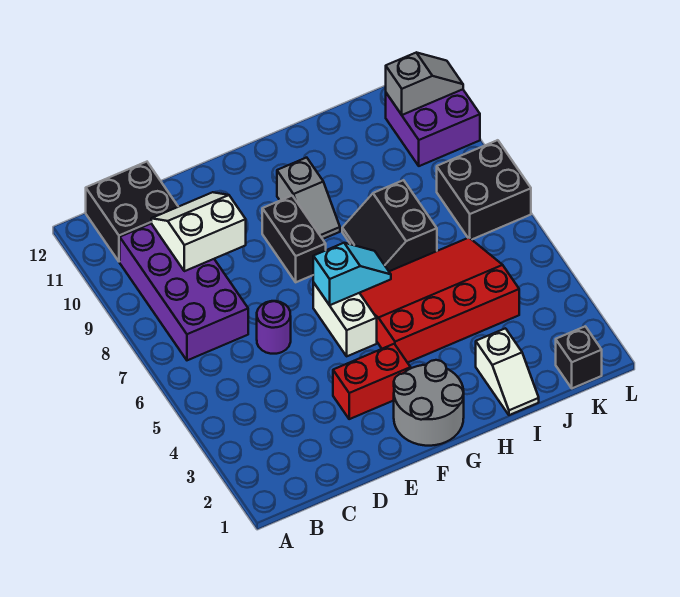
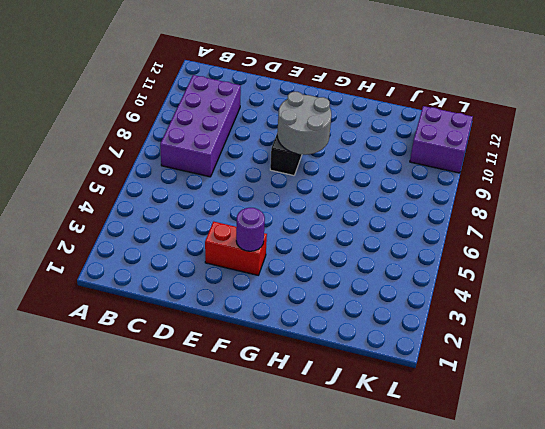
purple round brick F3 level 2 -> purple round brick D6 level 1
grey round brick F8:G9 level 2 -> grey round brick F1:G2 level 1
none -> black brick B11:C12 level 1
none -> white brick F5:F6 level 1
none -> red slope G4:J6 level 1 top 4

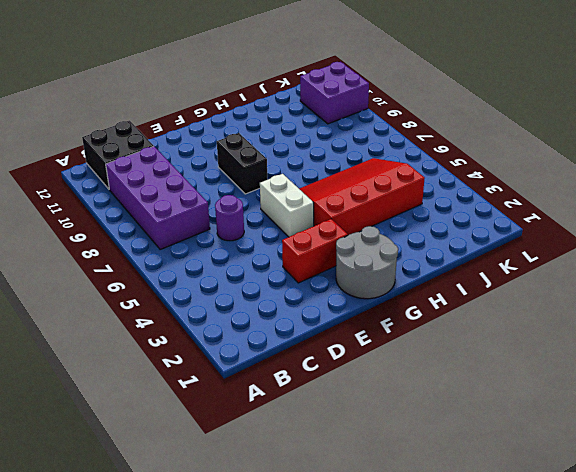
none -> grey slope G9:G10 level 1 top 10
none -> black slope H7:I8 level 1 top I
none -> white slope I1:I2 level 1 top 2

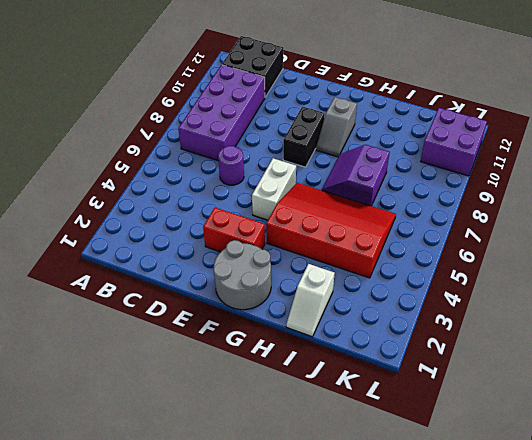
purple slope H7:I8 level 1 top I -> black slope H7:I8 level 1 top I
none -> black brick K1 level 1
none -> black brick K7:L8 level 1
none -> white slope C9:D10 level 2 top 9

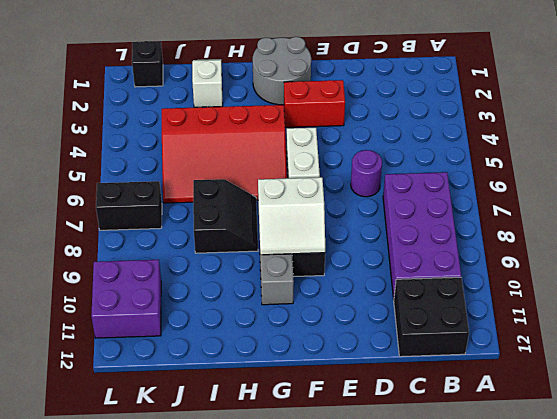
white slope F8:G9 level 2 top 8 -> white slope C9:D10 level 2 top 9
black brick K7:L7 level 1 -> black brick K7:L8 level 1
none -> cyan slope F6:G6 level 2 top F
none -> grey slope K11:L11 level 2 top K

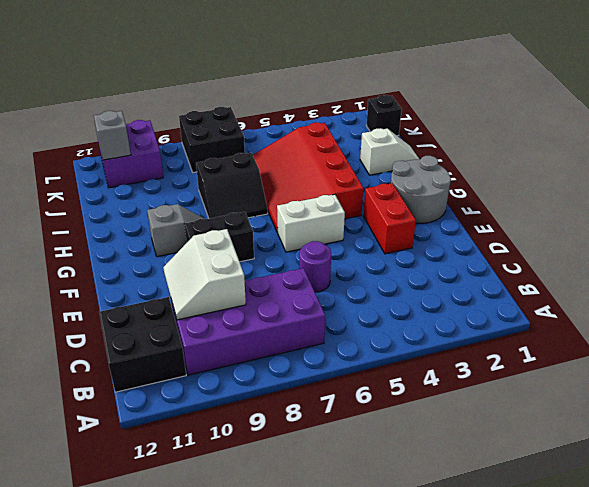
none -> cyan slope F6:G6 level 2 top F

